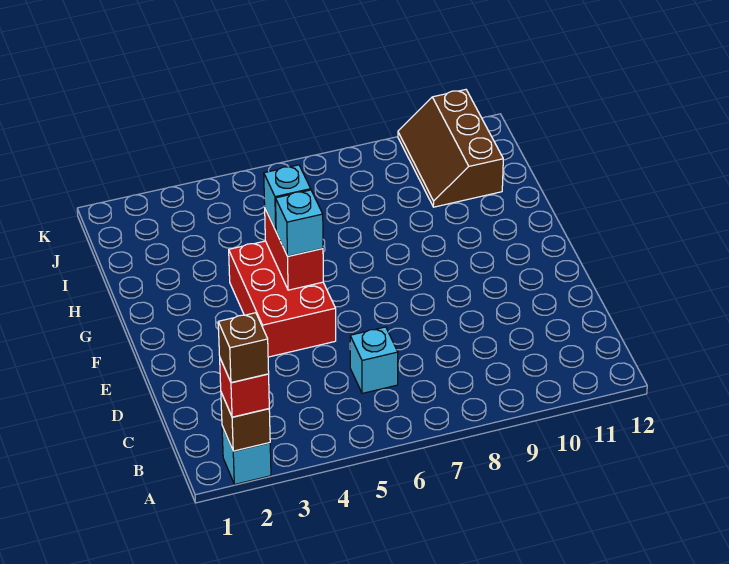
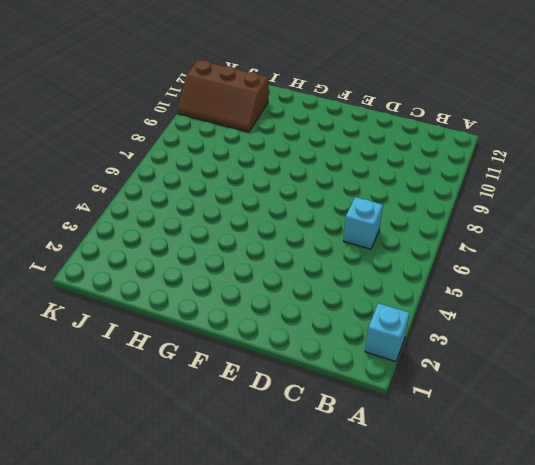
none -> red brick E4:G5 level 1
none -> brown brick A2 level 2

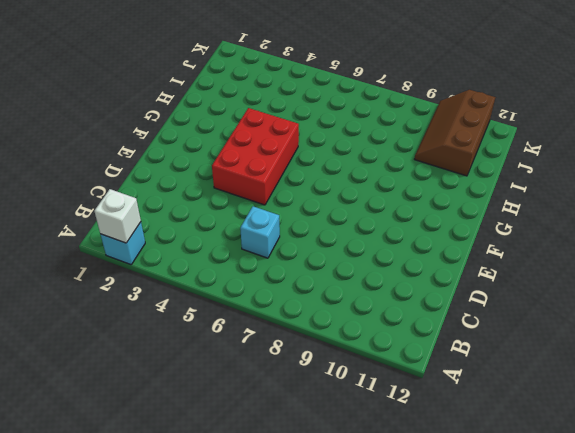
white brick A2 level 2 -> brown brick A2 level 2
none -> red brick F5:G5 level 2
none -> red brick A2 level 3

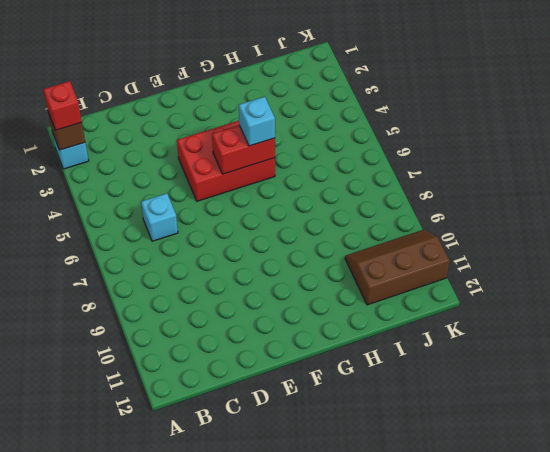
none -> cyan brick F5 level 3
none -> brown brick A2 level 4

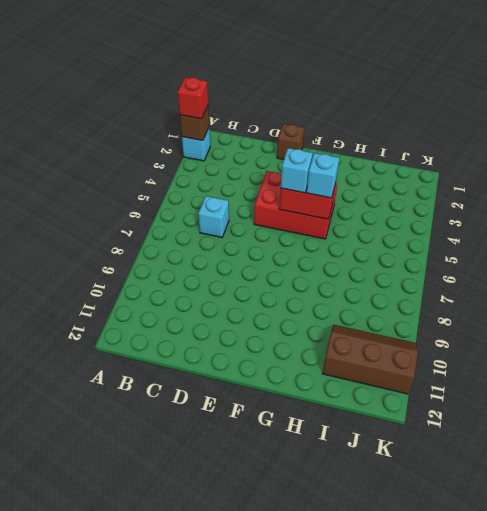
brown brick E1 level 1 -> brown brick A2 level 4

